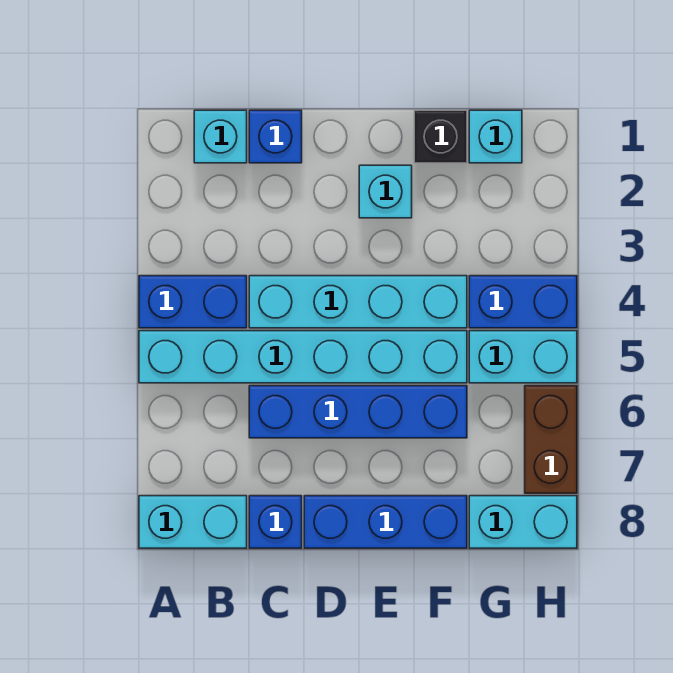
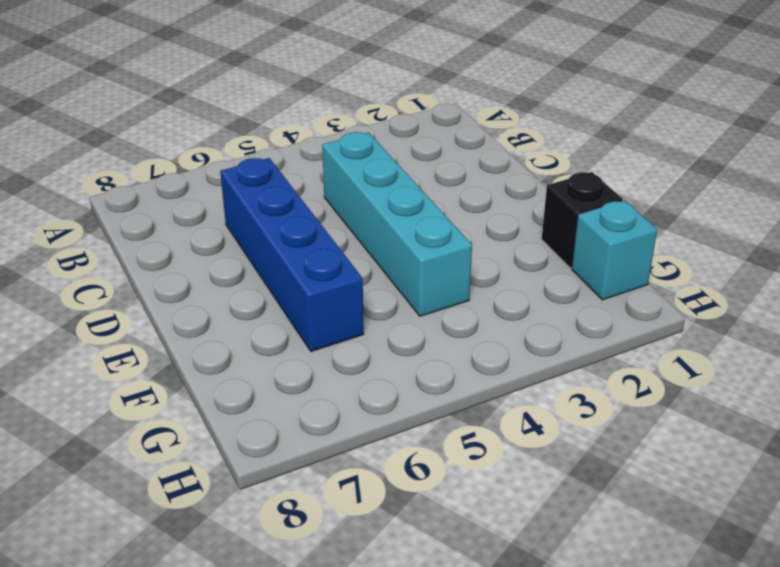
none -> blue brick A4:B4 level 1
none -> cyan brick A5:F5 level 1
none -> cyan brick A8:B8 level 1

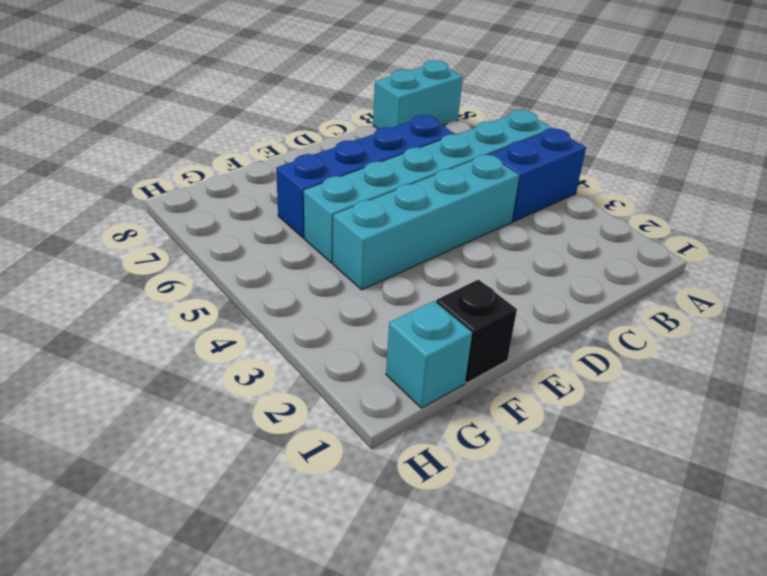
none -> cyan brick B1 level 1
none -> blue brick C1 level 1
none -> blue brick C8 level 1

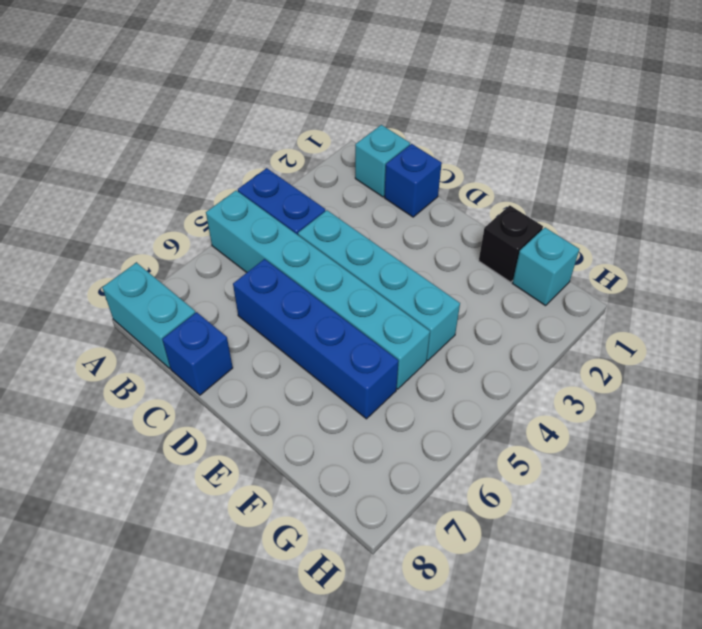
none -> blue brick D8:F8 level 1
none -> cyan brick E2 level 1
none -> blue brick G4:H4 level 1

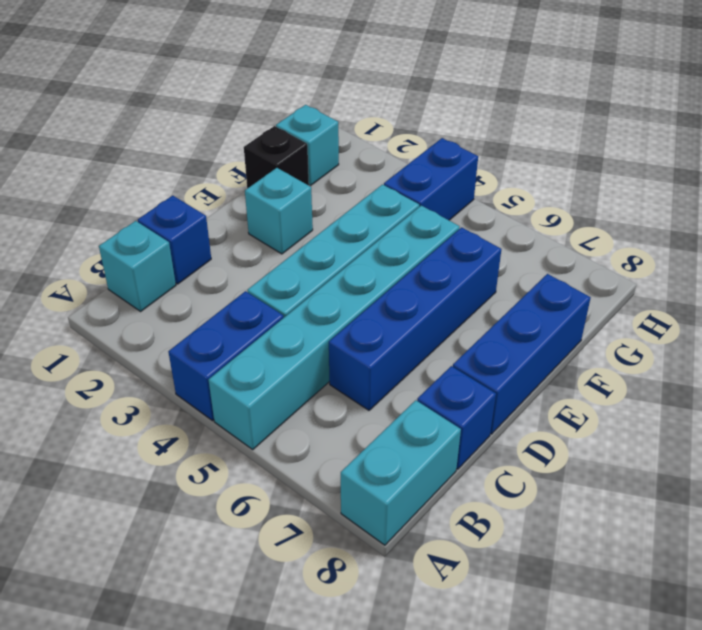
none -> cyan brick G5:H5 level 1
none -> cyan brick G8:H8 level 1
none -> brown brick H6:H7 level 1

